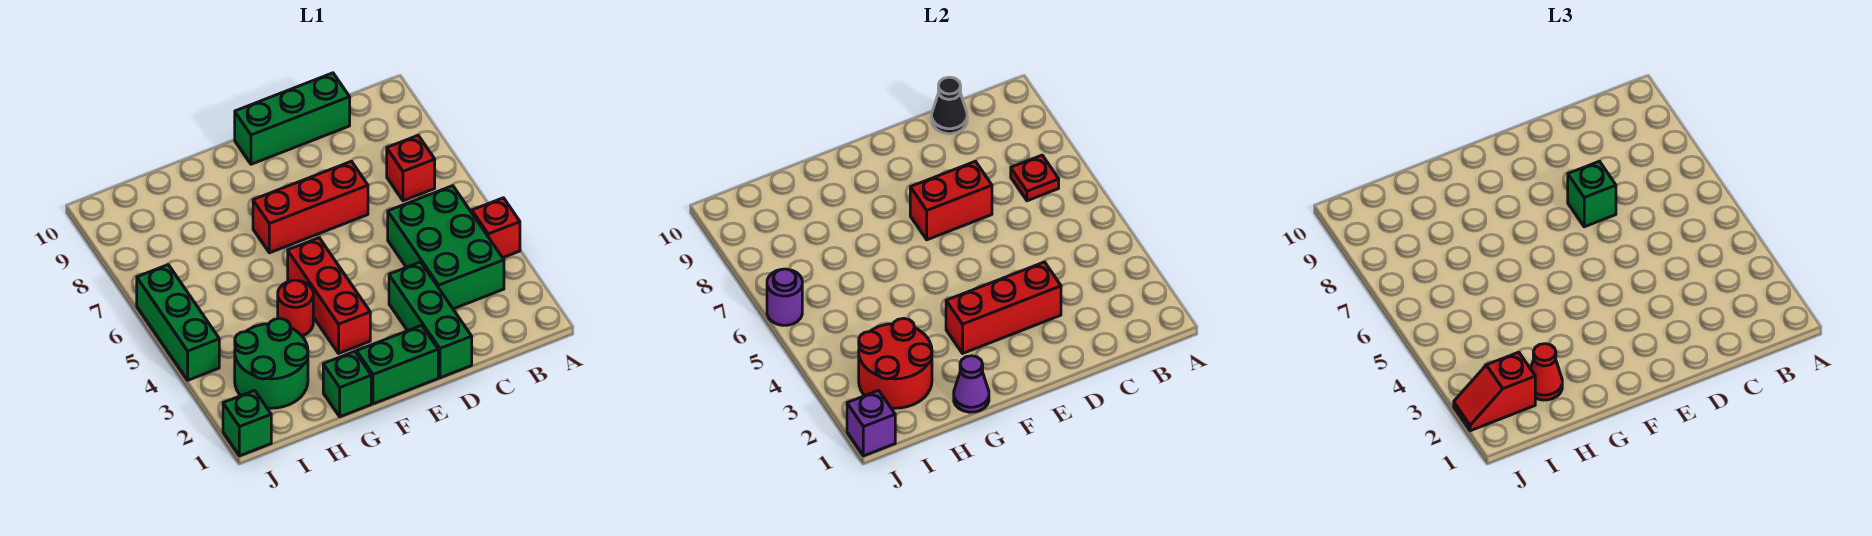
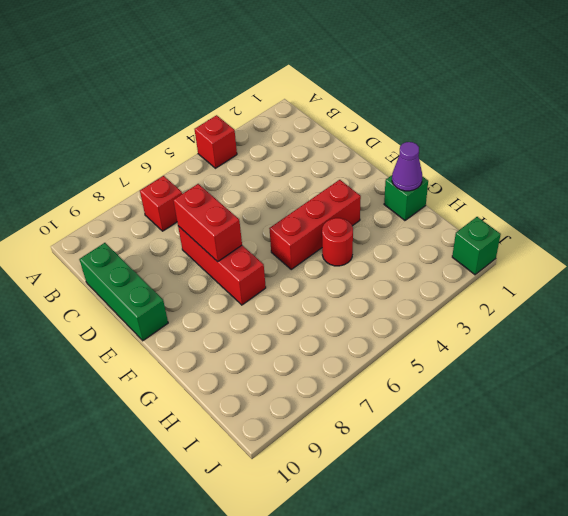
none -> green brick B3:C5 level 1
none -> green brick D1:D3 level 1
none -> green brick E1:F1 level 1

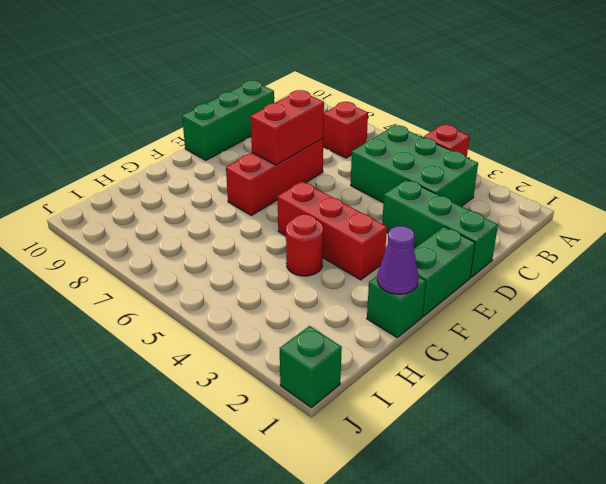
none -> green round brick H2:I3 level 1
none -> green brick J4:J6 level 1
none -> red plate B7 level 2

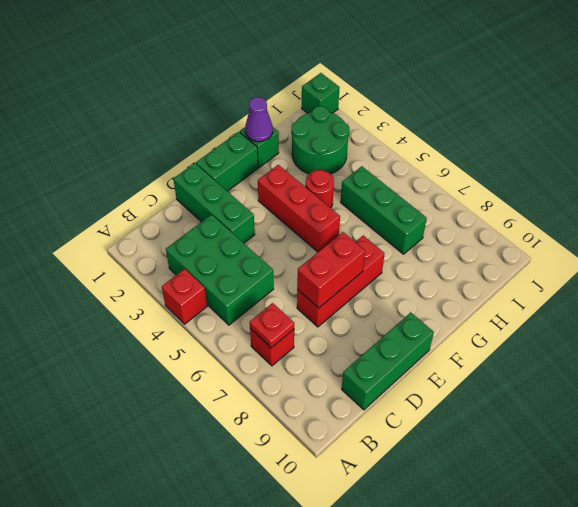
green brick H5:H7 level 1 -> green brick J4:J6 level 1
none -> black cone C10 level 2
none -> red brick D3:F3 level 2
none -> red round brick H2:I3 level 2

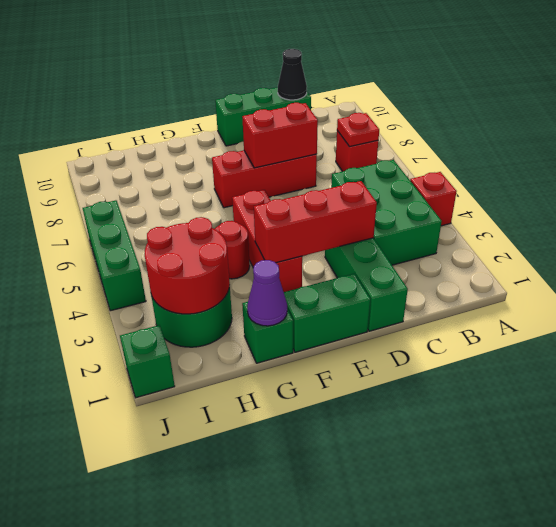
none -> purple brick J1 level 2
none -> purple round brick J6 level 2
none -> green brick D7 level 3

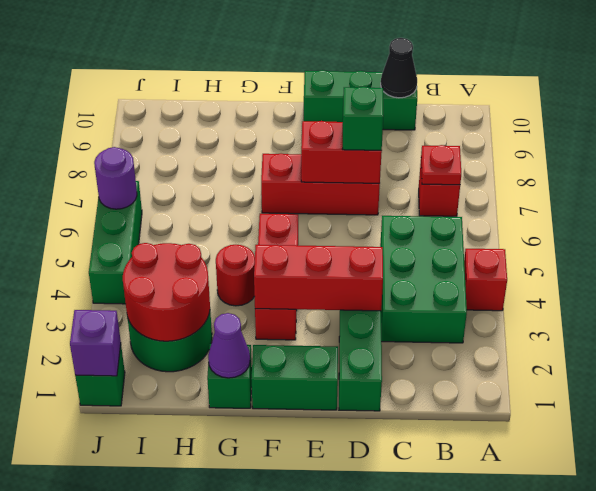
none -> red cone H2 level 3
none -> red slope I2:J2 level 3 top I

